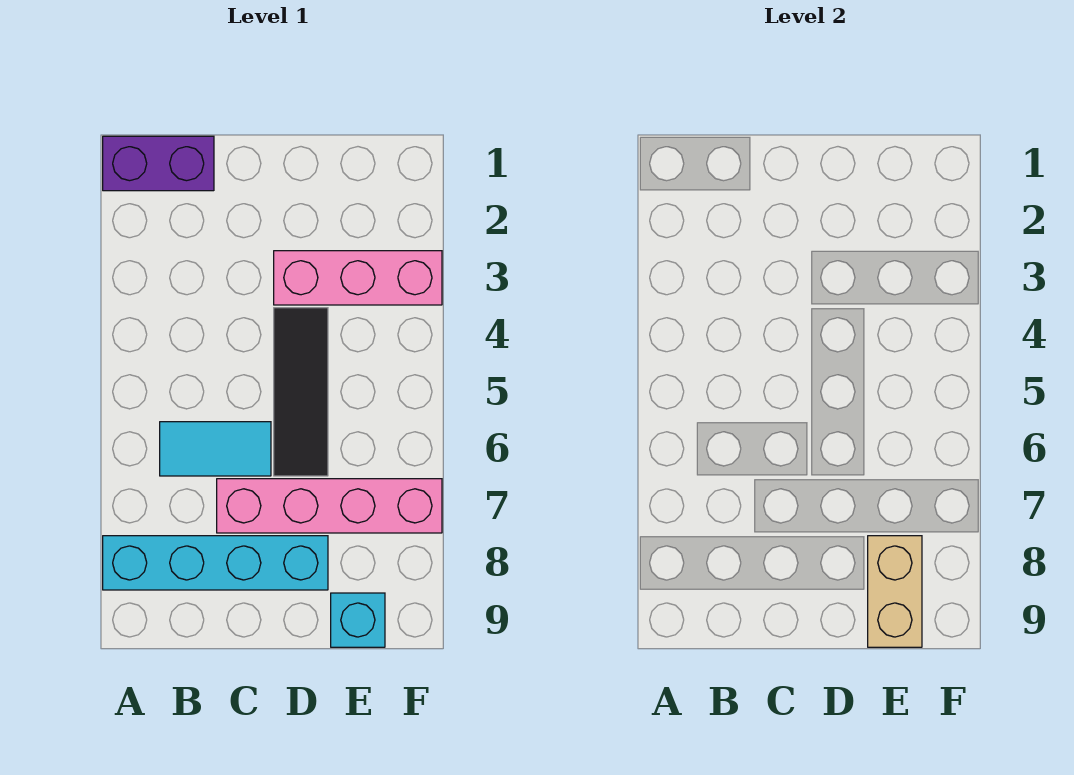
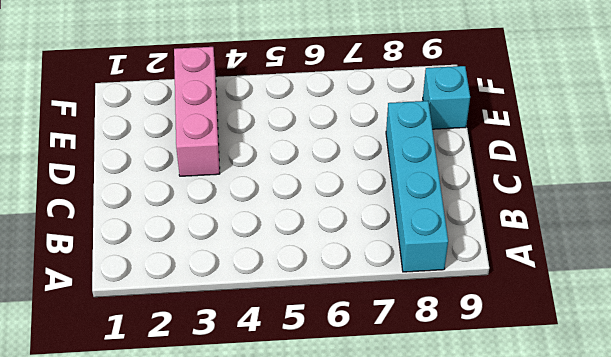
none -> purple brick A1:B1 level 1
none -> cyan tile B6:C6 level 1

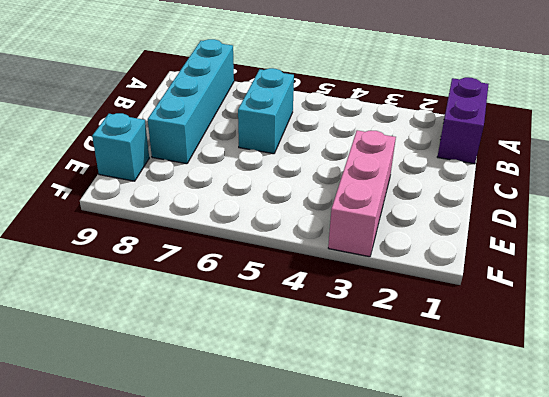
cyan brick B6:C6 level 1 -> cyan tile B6:C6 level 1
none -> pink brick C7:F7 level 1
none -> black tile D4:D6 level 1

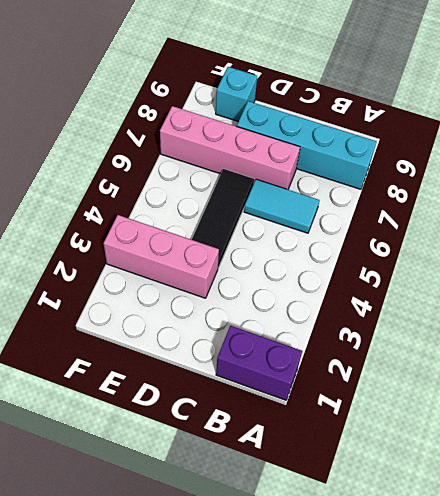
none -> tan brick E8:E9 level 2

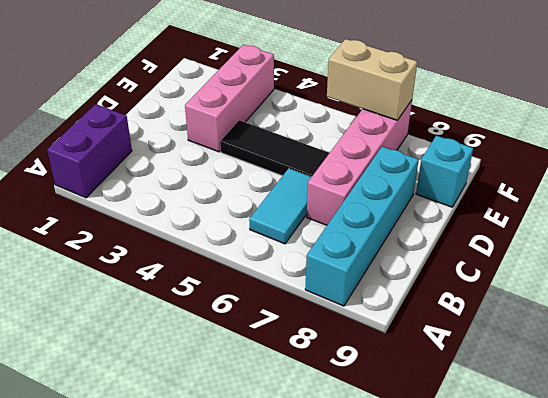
tan brick F6:F7 level 2 -> tan brick E8:E9 level 2

